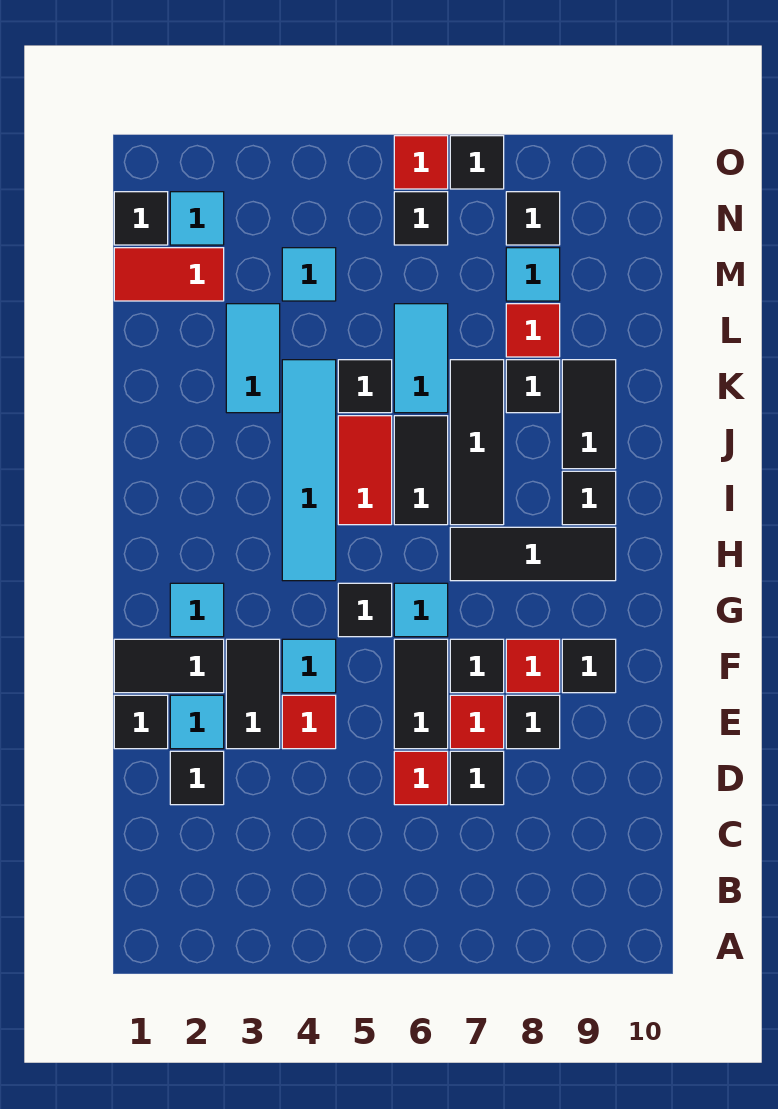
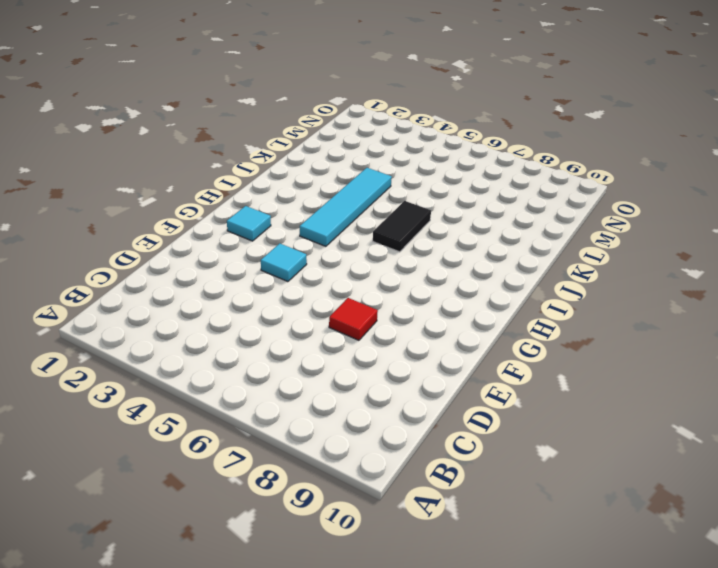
none -> black tile D2 level 1
none -> red tile D6 level 1
none -> black tile D7 level 1
none -> black tile E1 level 1

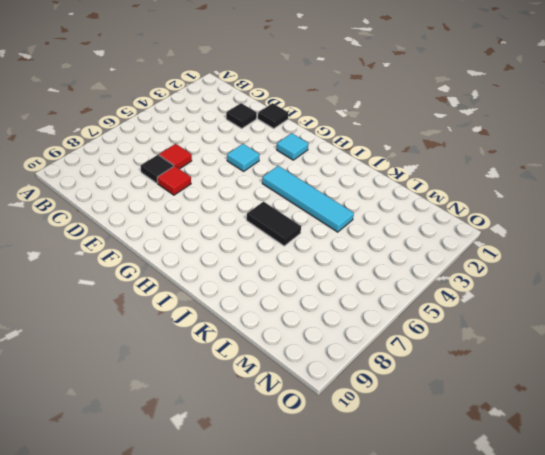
none -> cyan tile E2 level 1
none -> black tile E3:F3 level 1
none -> red tile E4 level 1
none -> black tile E6:F6 level 1

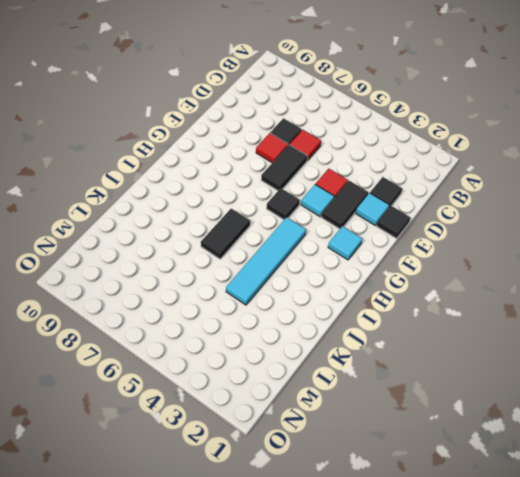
none -> black tile E8 level 1
none -> black tile F1:F2 level 1
none -> black tile F7 level 1
none -> red tile F8 level 1

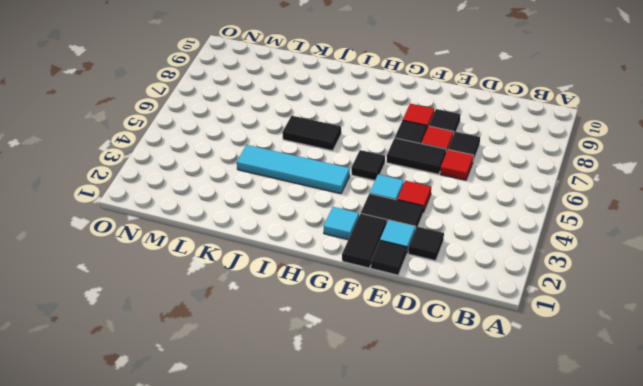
none -> black tile F9 level 1
none -> cyan tile G6 level 1
none -> black tile H7:H9 level 1
none -> red tile I5:J5 level 1

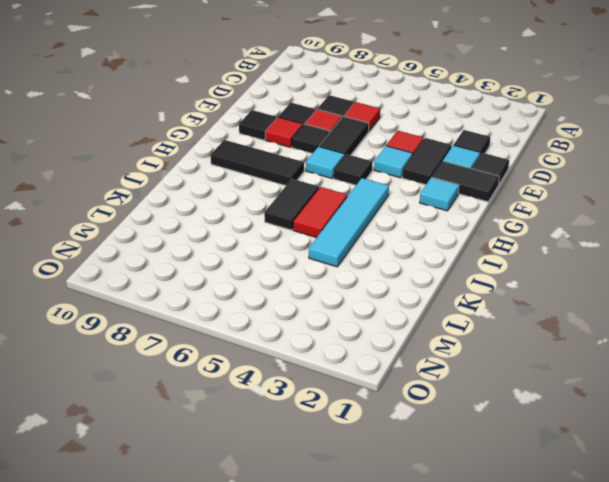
none -> black tile I7:K7 level 1
none -> black tile I9 level 1
none -> black tile J9:K9 level 1
none -> cyan tile K3:L3 level 1

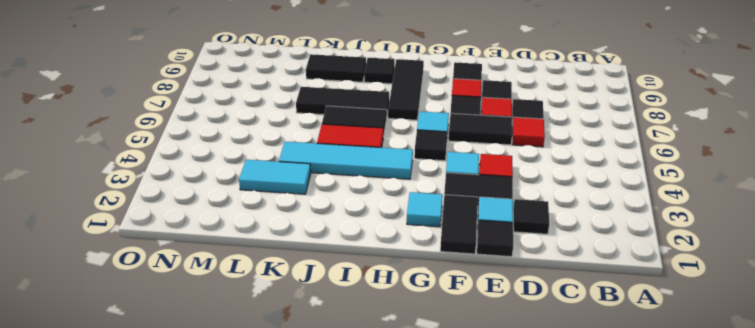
none -> black tile K5 level 1
none -> cyan tile K6:L6 level 1
none -> black tile K8 level 1
none -> red tile L8 level 1

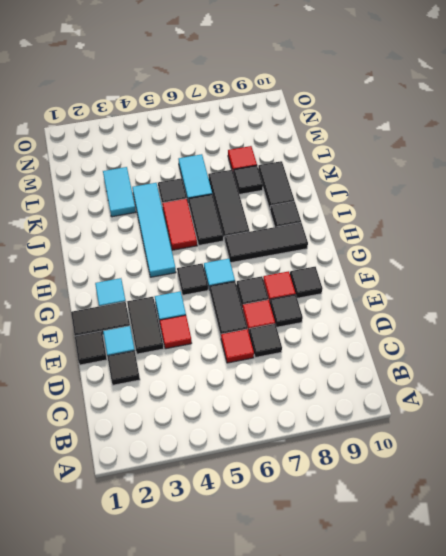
none -> red tile M1:M2 level 1
none -> cyan tile M4 level 1
none -> cyan tile M8 level 1
none -> black tile N1 level 1

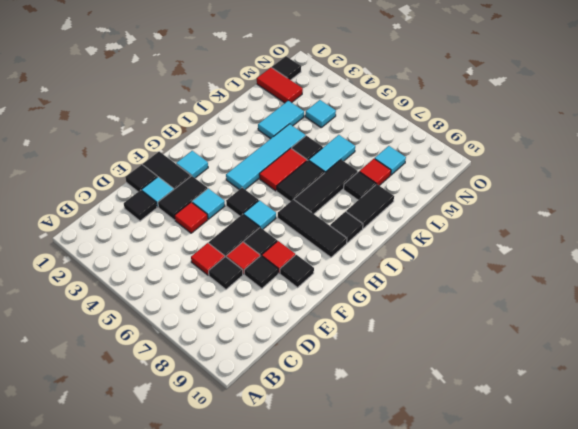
none -> cyan tile N2 level 1
none -> black tile N6 level 1
none -> black tile N8 level 1
none -> red tile O6 level 1

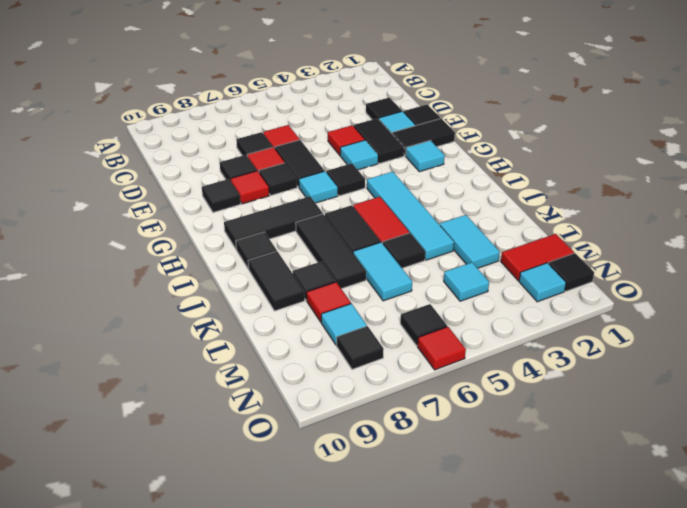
none -> black tile O7 level 1

